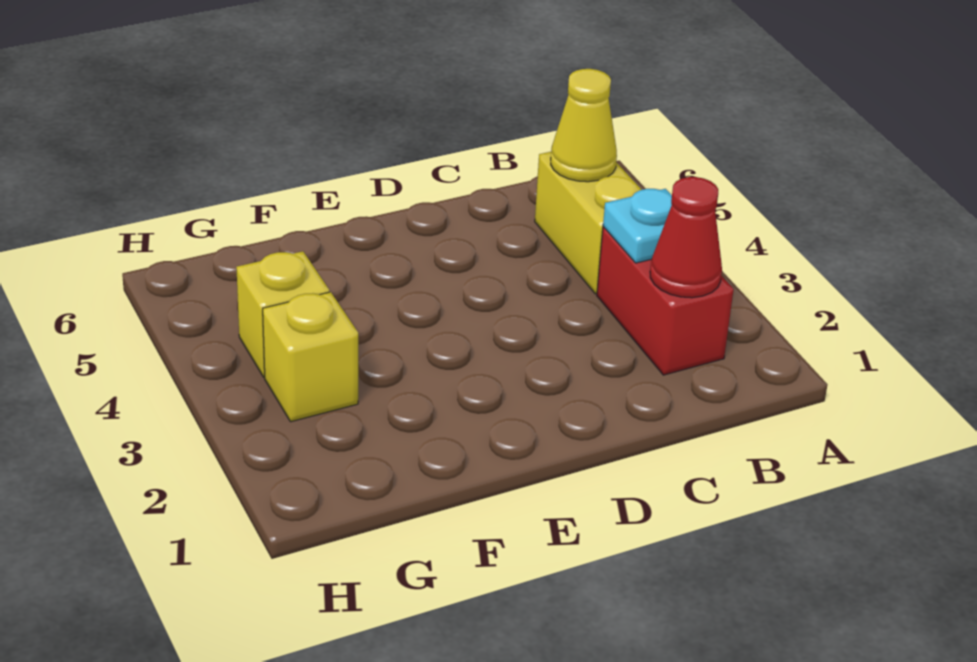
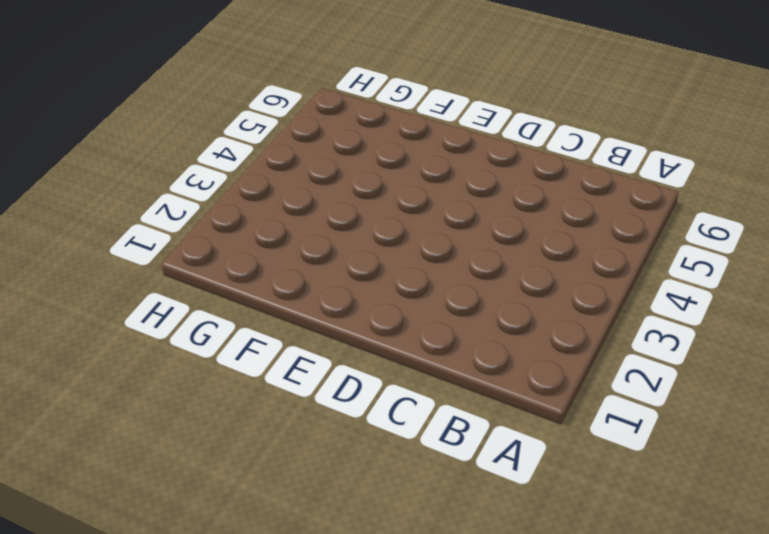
none -> red brick B2:B3 level 1
none -> yellow brick B4:B5 level 1

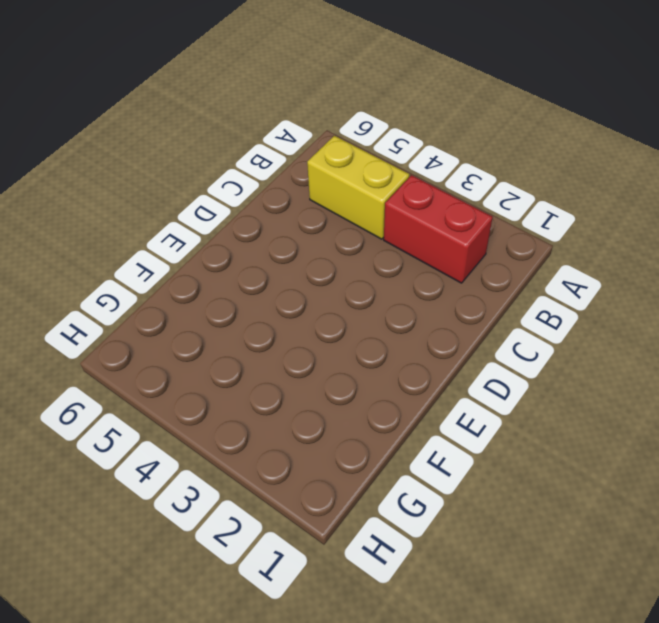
none -> yellow brick G3 level 1
none -> yellow brick G4 level 1

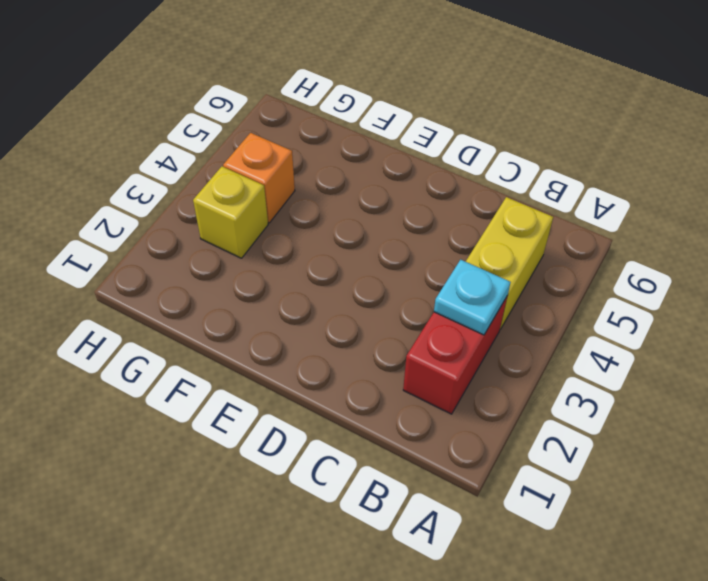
orange brick G4 level 1 -> yellow brick G4 level 1
none -> red cone B2 level 2
none -> yellow cone B5 level 2

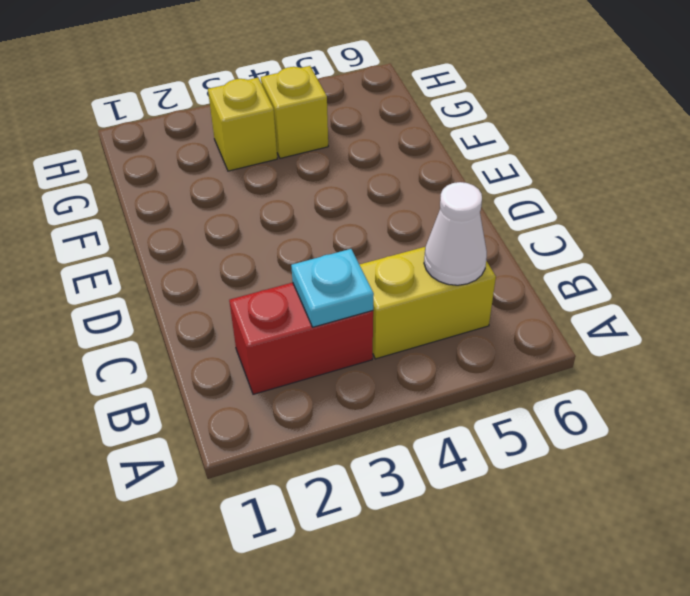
white cone B5 level 2 -> yellow cone B5 level 2
none -> red cone B2 level 2

